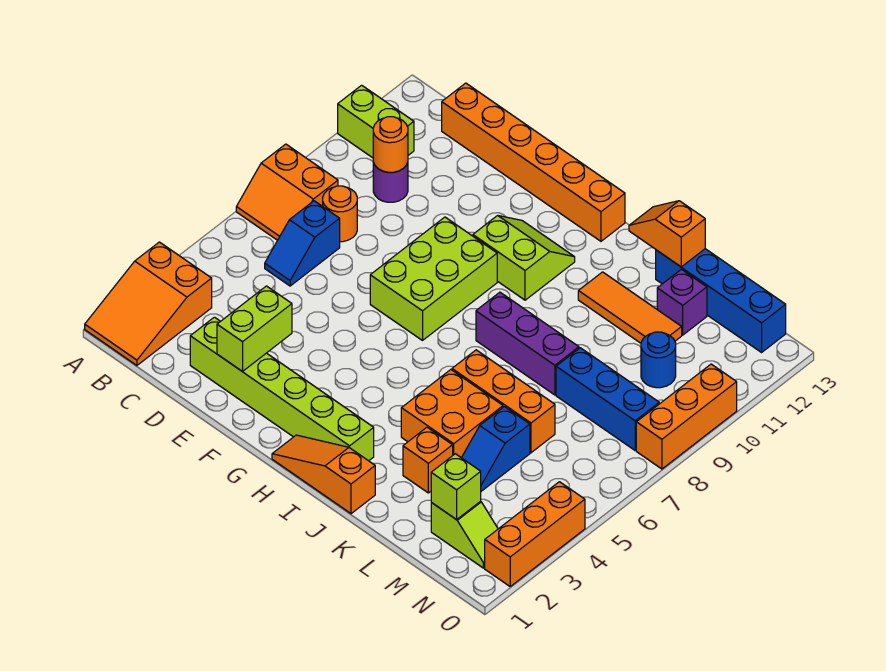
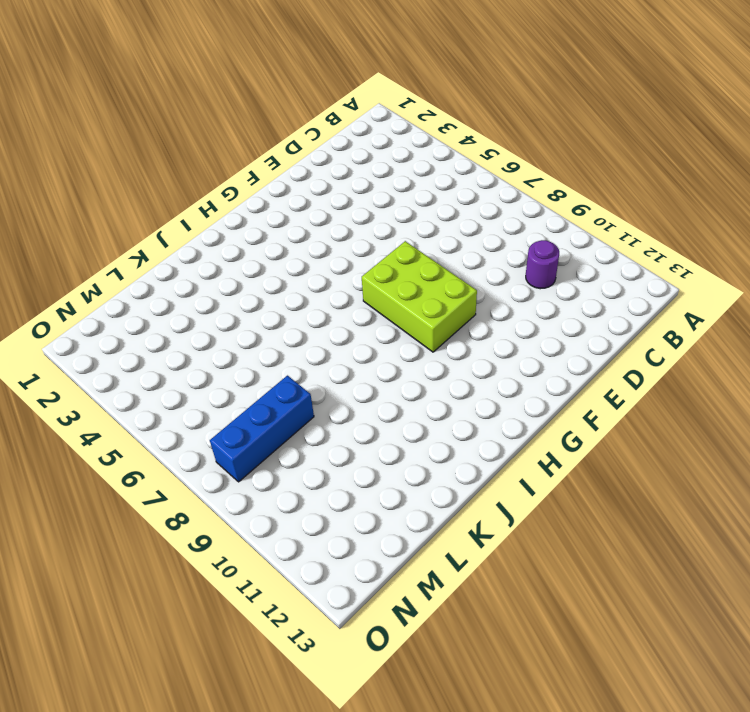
none -> orange slope A1:B3 level 1 top 3
none -> orange slope A7:B8 level 1 top 8
none -> lime brick A11:B11 level 1

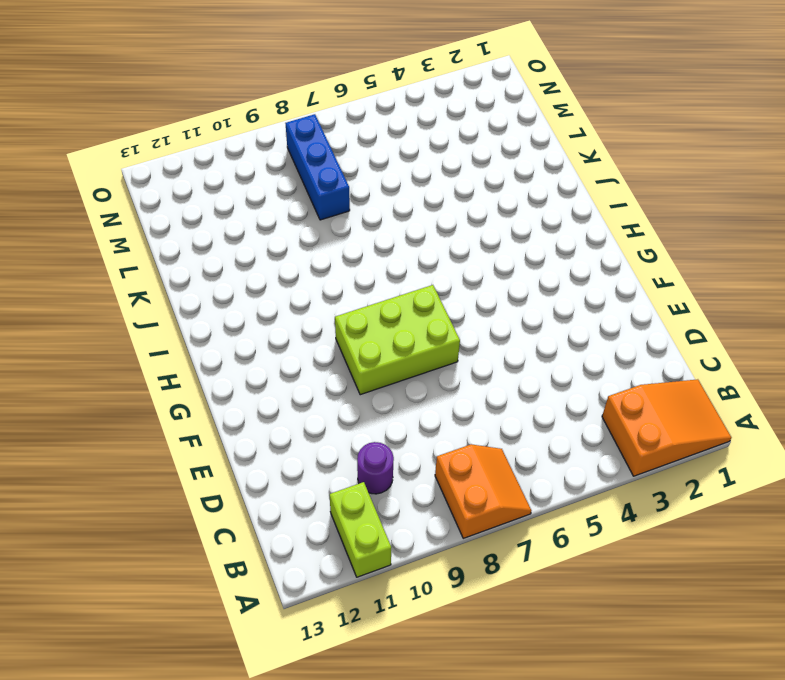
none -> blue slope C6:C7 level 1 top 7
none -> orange round brick C8 level 1
none -> orange brick C13:H13 level 1

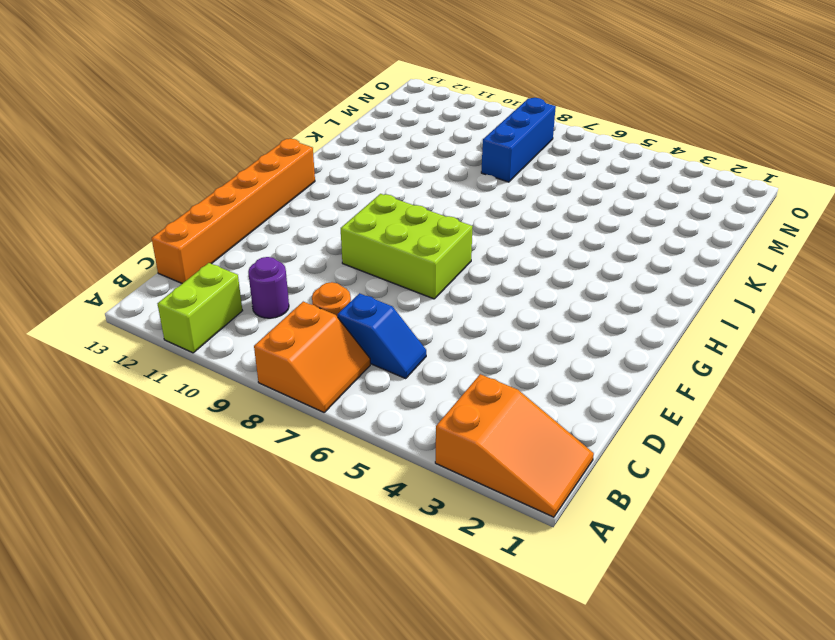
none -> lime brick D2:I2 level 1
none -> lime slope G10:H11 level 1 top 10
none -> orange slope H1:J1 level 1 top J

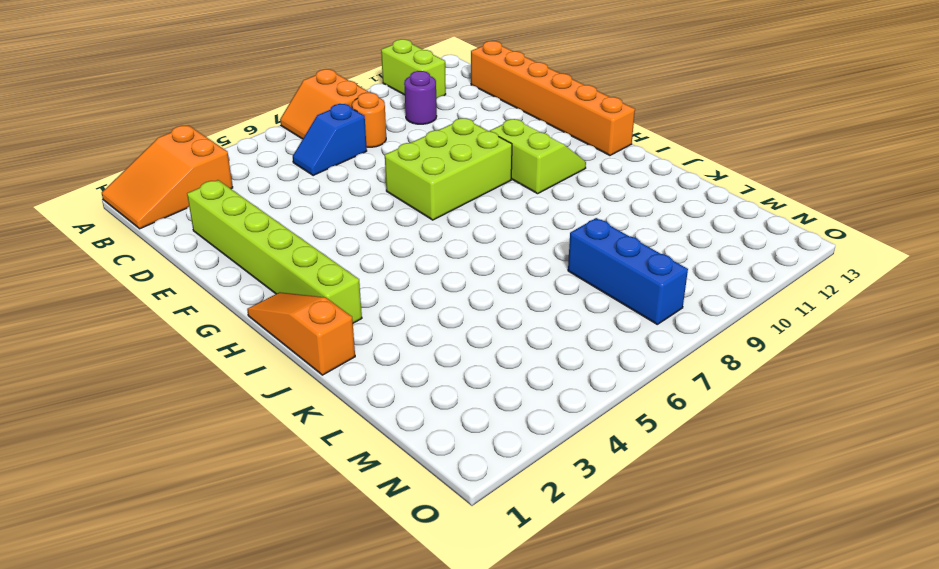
none -> purple brick I8:K8 level 1
none -> orange brick J4:K5 level 1
none -> orange brick J6:L6 level 1

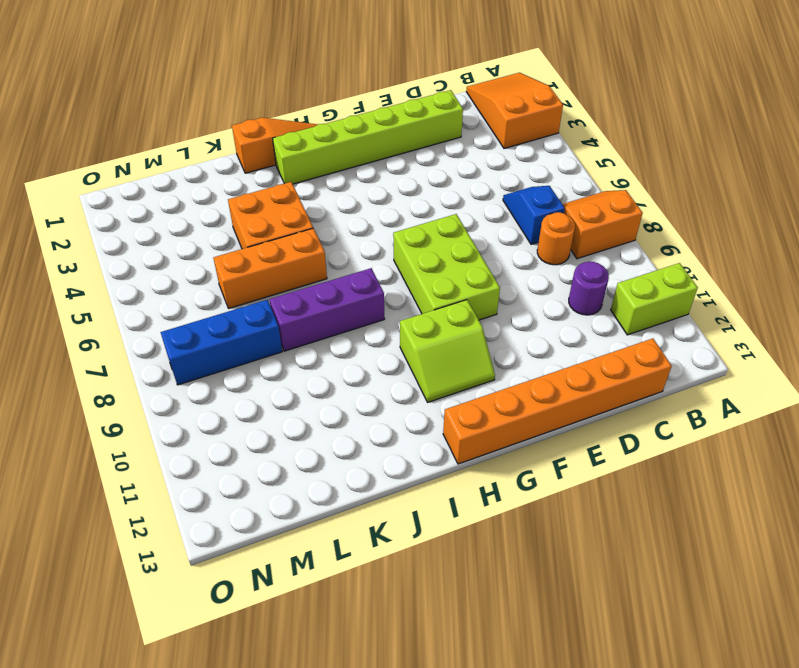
none -> orange tile J11:L11 level 1
none -> orange brick K3 level 1
none -> blue brick K13:N13 level 1

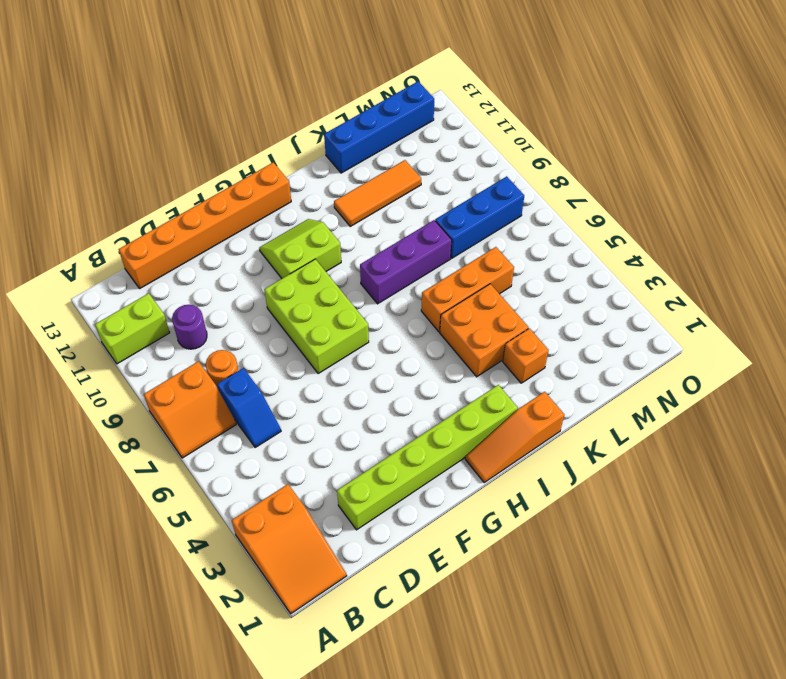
none -> blue slope L4:L5 level 1 top 5
none -> purple brick L12 level 1
none -> lime slope M2:N2 level 1 top M

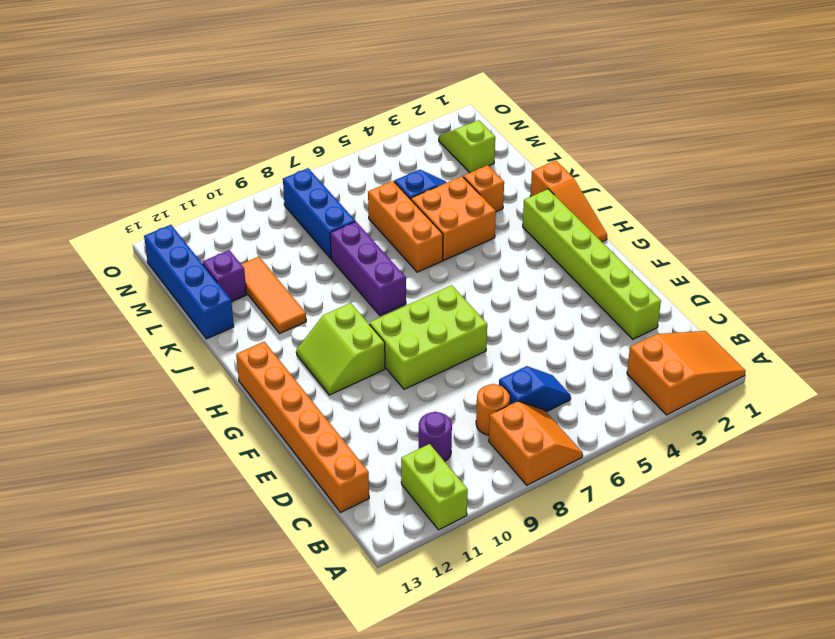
none -> blue round brick M10 level 1
none -> orange brick O2:O4 level 1
none -> orange brick O8:O10 level 1

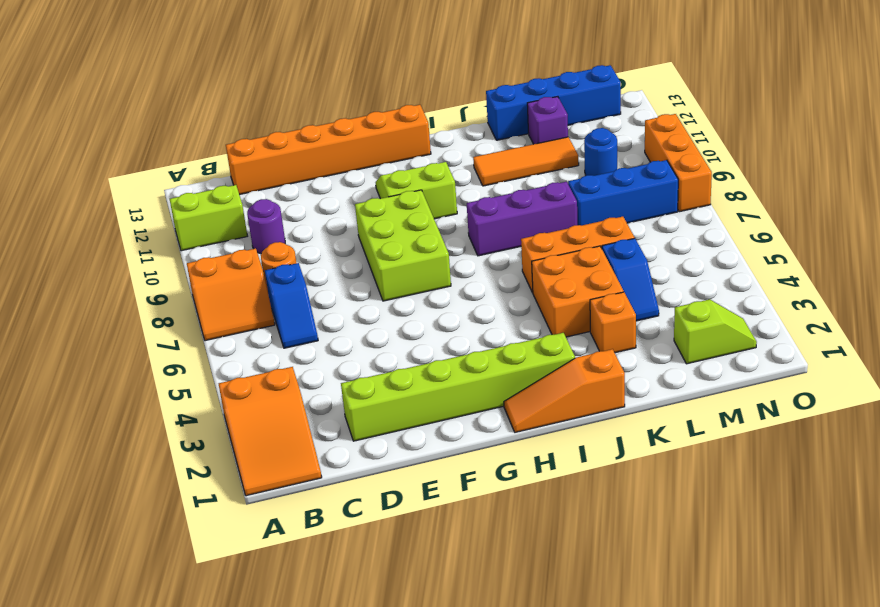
none -> orange brick O2:O4 level 1
none -> orange round brick C10 level 2
none -> lime brick E2:E3 level 2

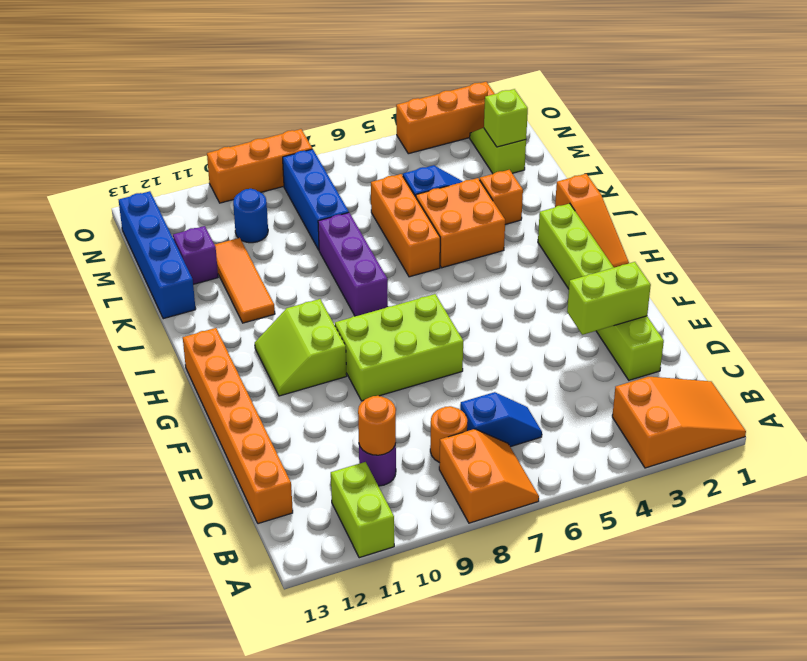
none -> orange slope J13:K13 level 2 top K

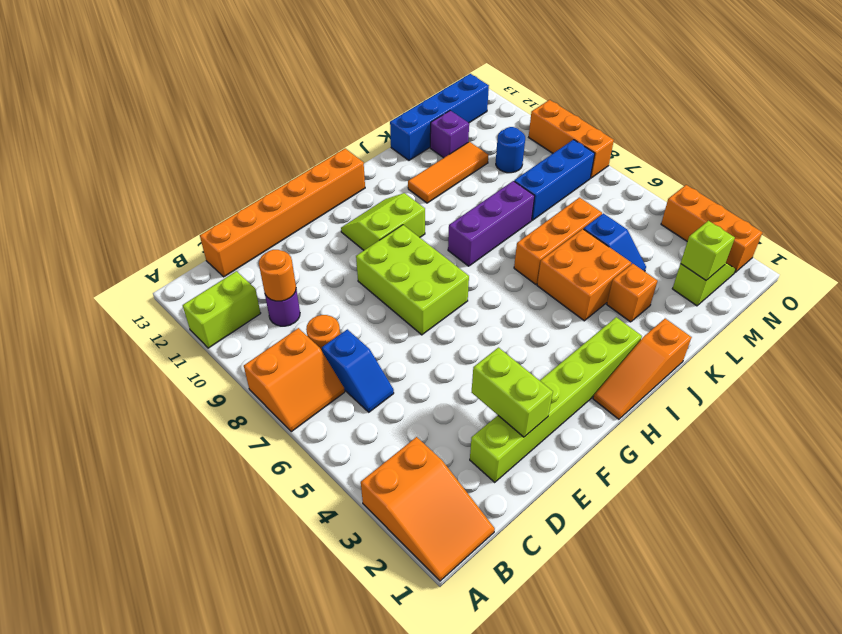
none -> orange slope J13:K13 level 2 top K

